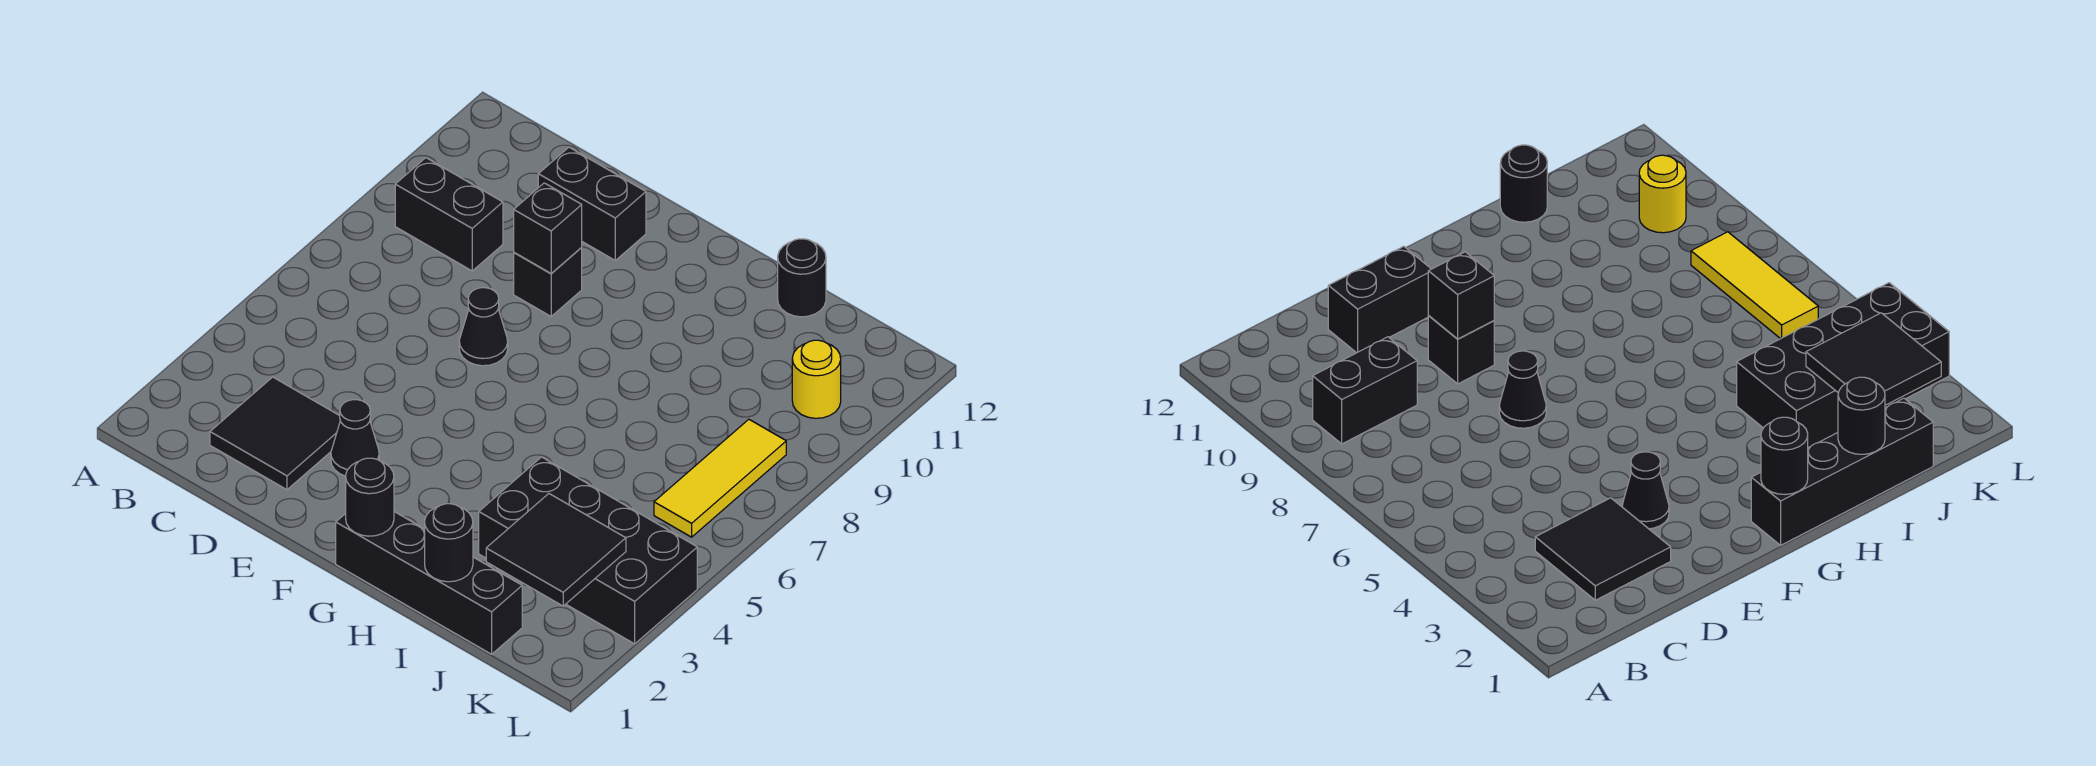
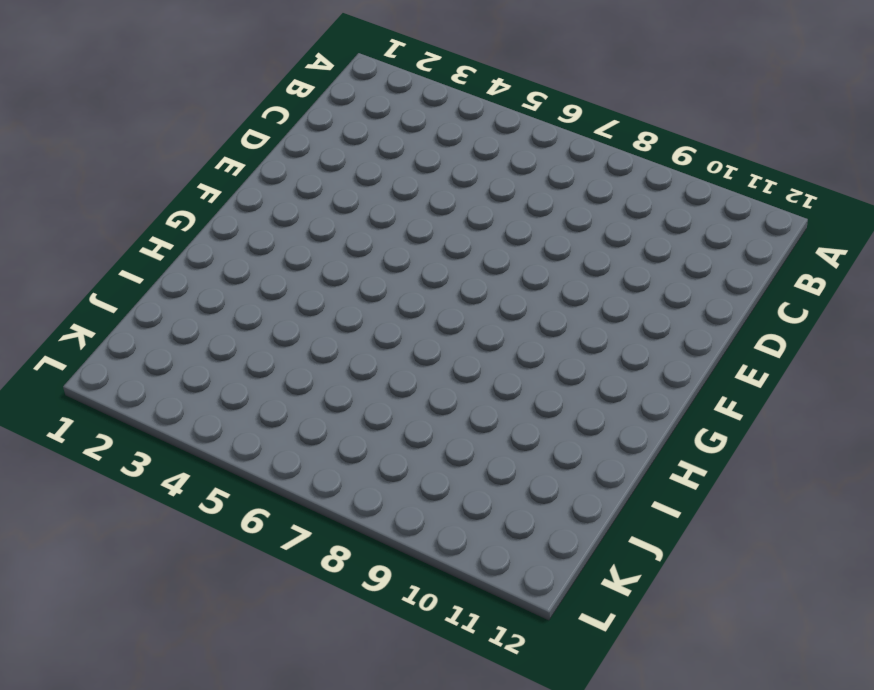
none -> black brick B9:C9 level 1
none -> black tile C2:D3 level 1
none -> black brick D11:E11 level 1

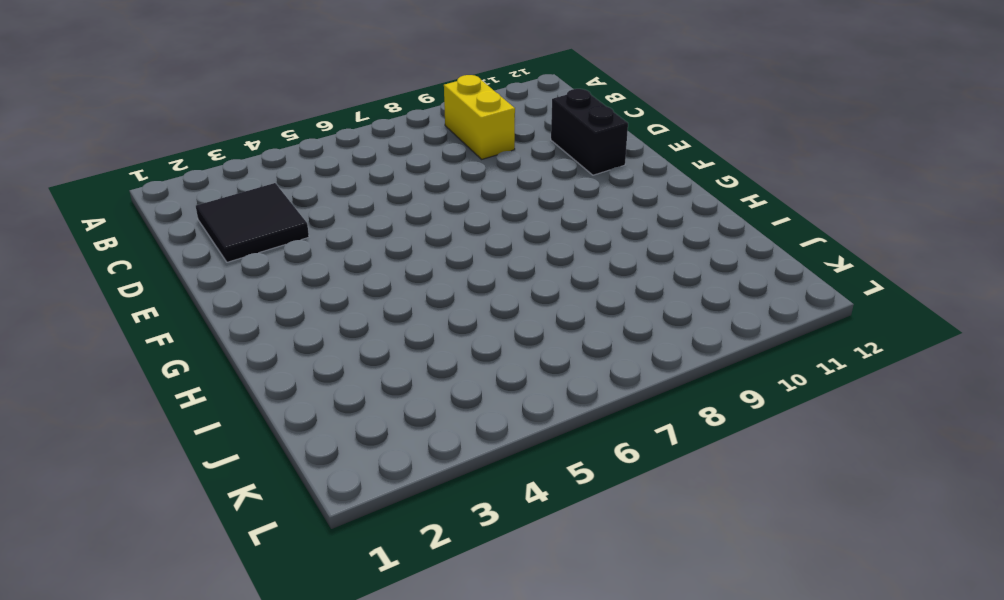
yellow brick B9:C9 level 1 -> black brick B9:C9 level 1
none -> black cone E3 level 1
none -> black cone E7 level 1
none -> black brick E9 level 1

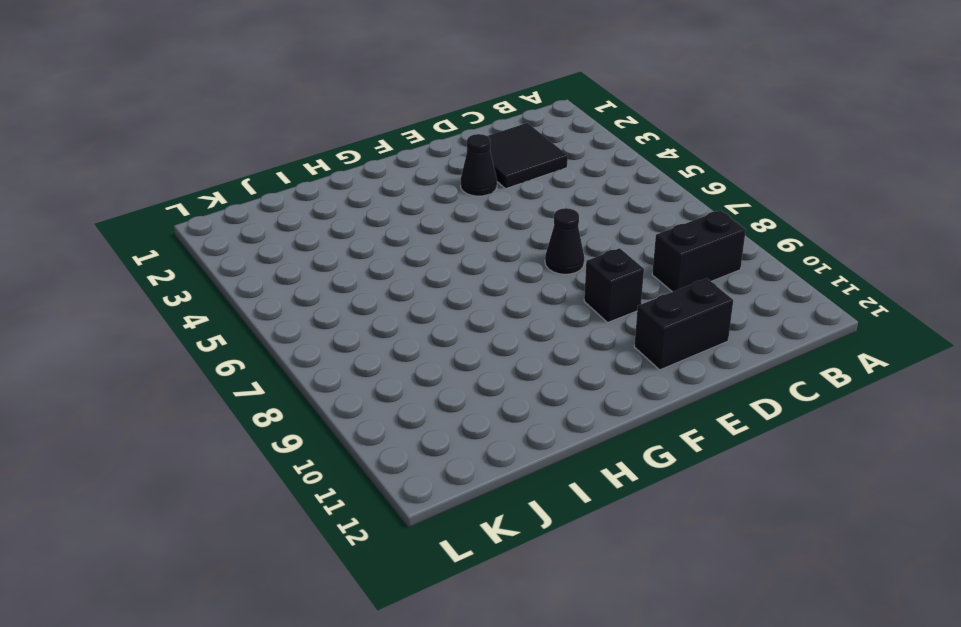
none -> black brick G1:J1 level 1
none -> black brick I3:L4 level 1
none -> black round brick I12 level 1

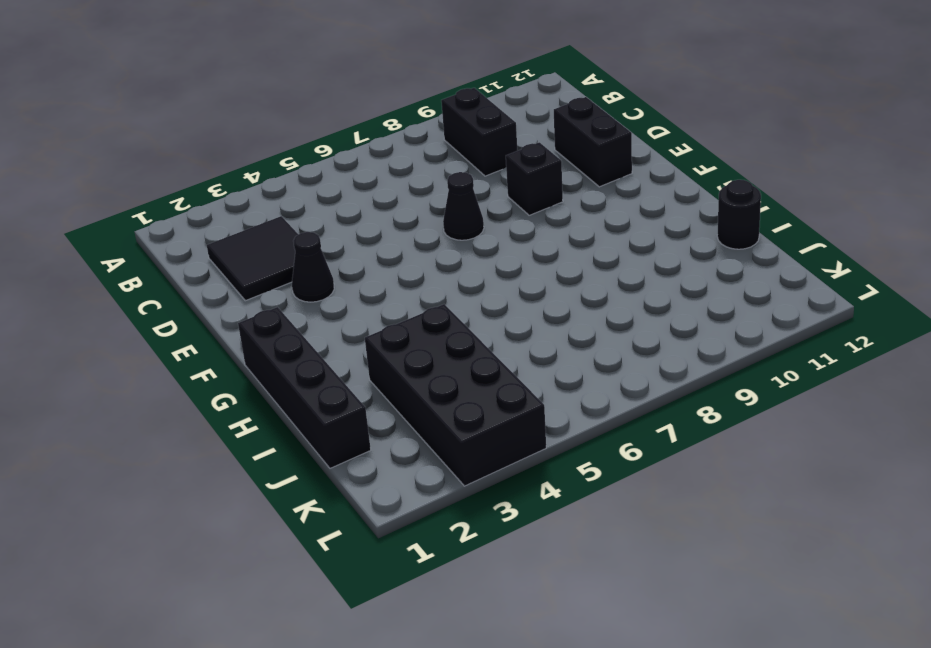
none -> yellow tile K6:K8 level 1
none -> yellow round brick K10 level 1
none -> black brick E9 level 2

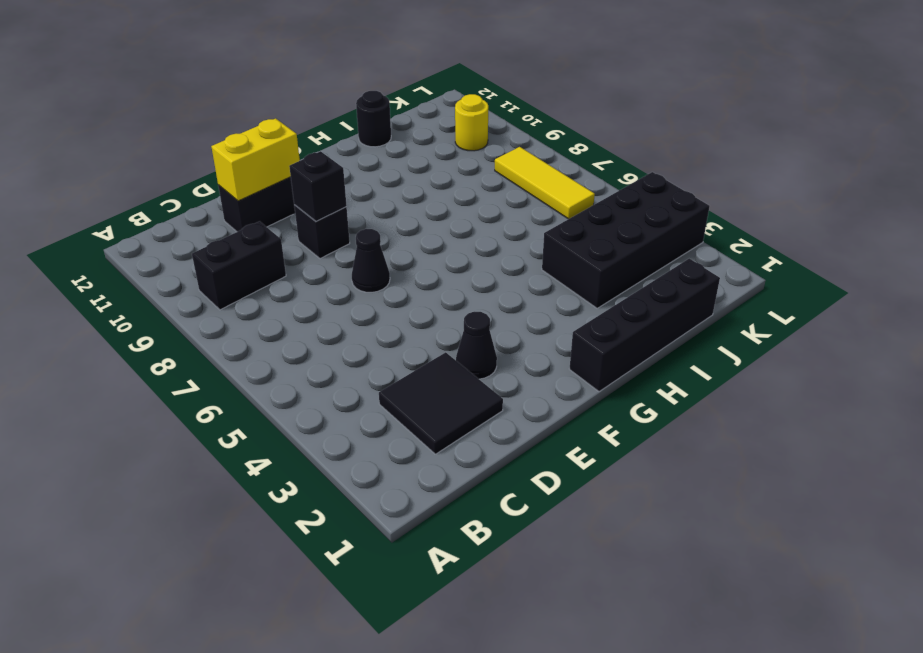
yellow brick D11:E11 level 2 -> none
none -> black round brick G1 level 2
none -> black round brick I1 level 2
none -> black tile J2:K3 level 2

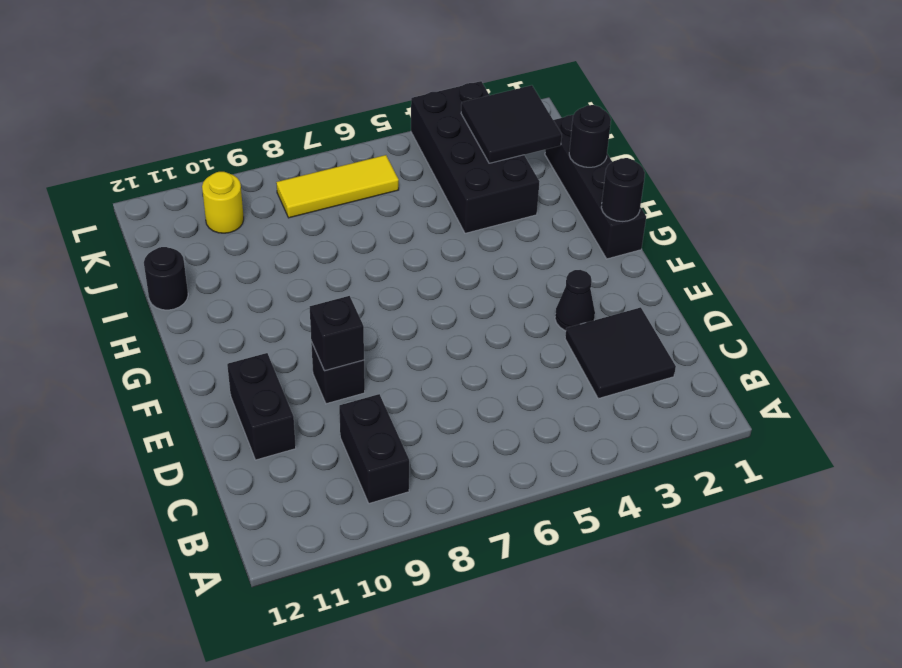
none -> black cone E7 level 1

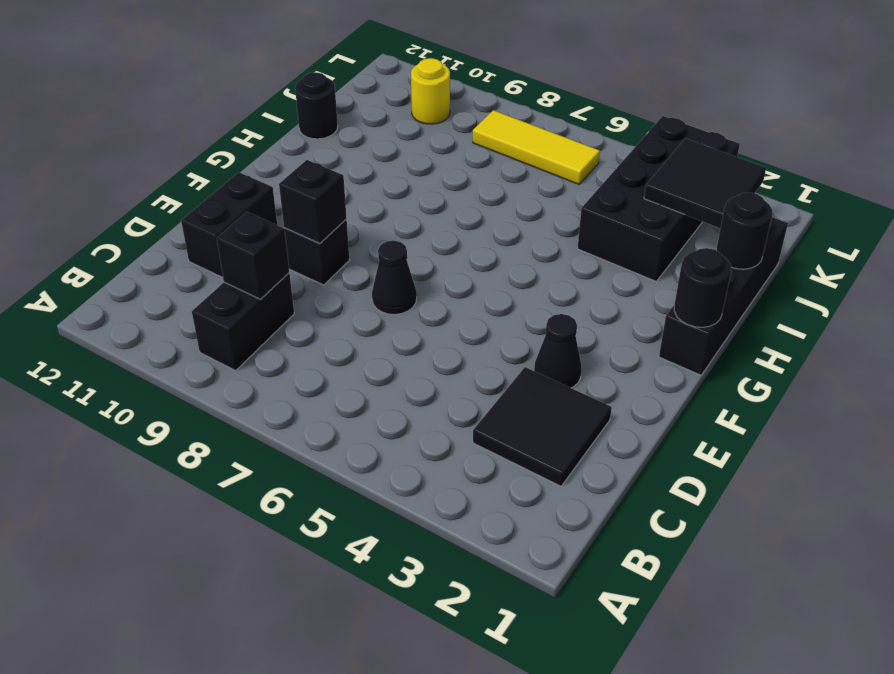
black brick C9 level 2 -> none

